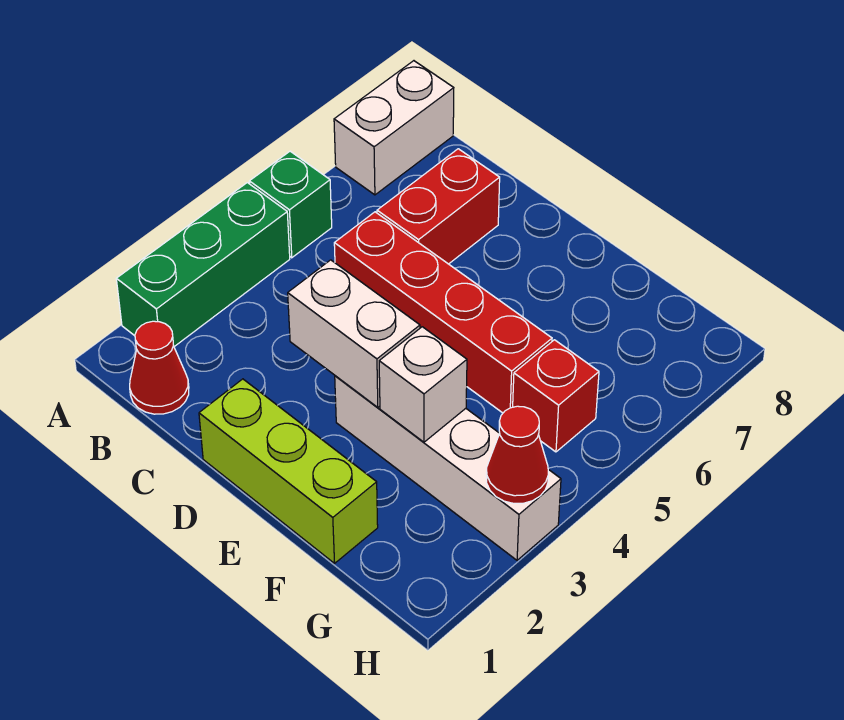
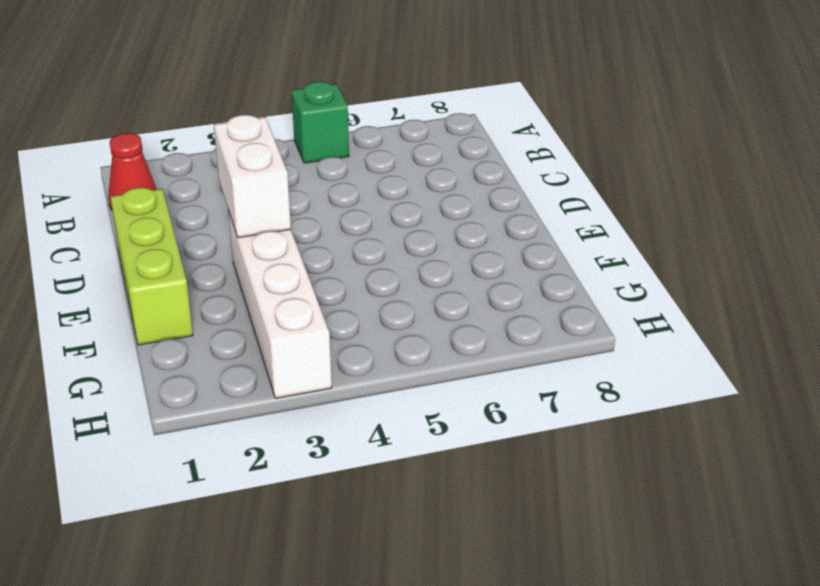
none -> green brick A2:A4 level 1
none -> white brick A7:A8 level 1
none -> red brick C5:F5 level 1

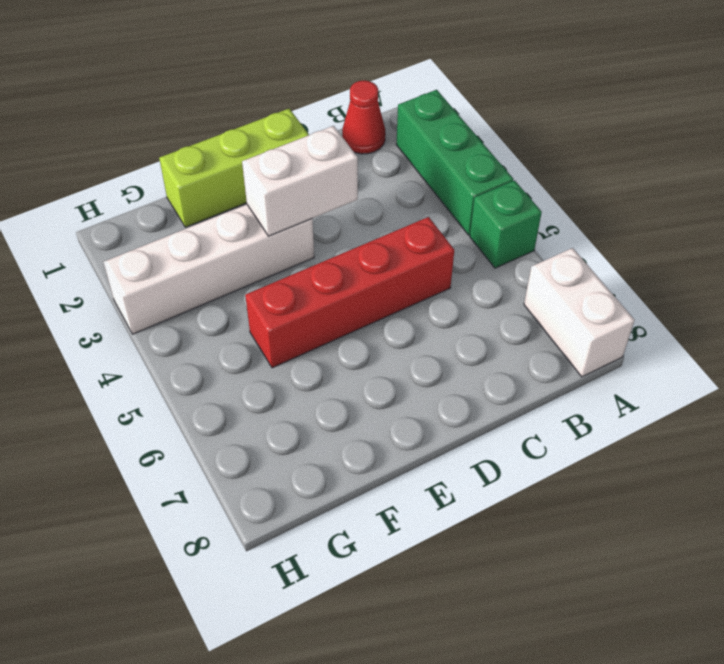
none -> red brick C6:C7 level 1
none -> red brick G5 level 1
none -> white brick F3 level 2

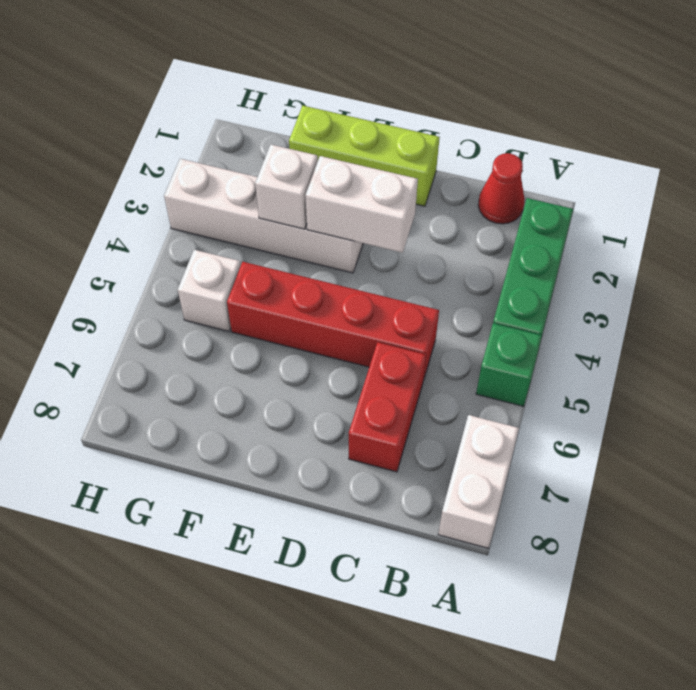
white brick G5 level 1 -> red brick G5 level 1
none -> red cone H3 level 2

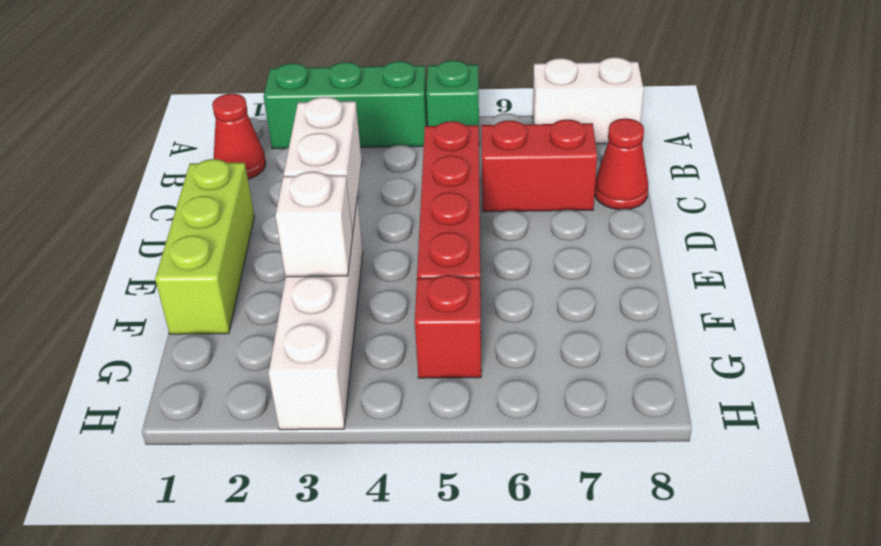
red cone C8 level 1 -> red cone H3 level 2

